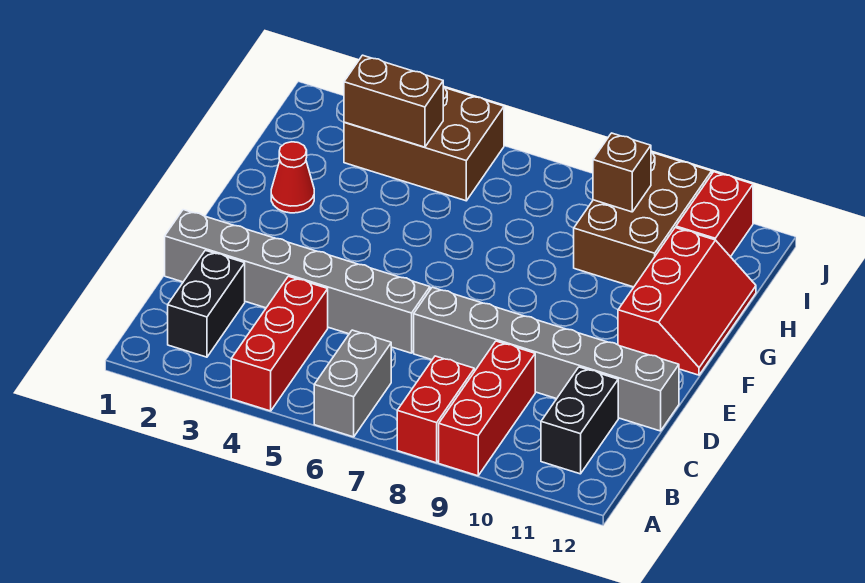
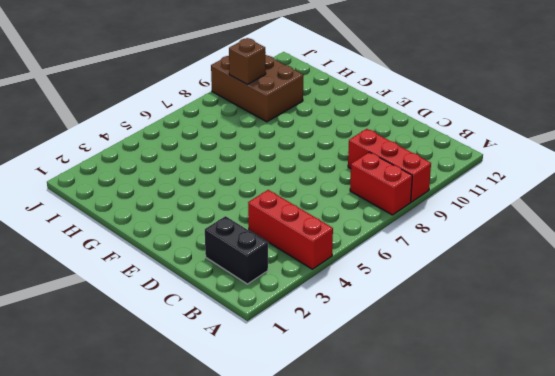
none -> grey brick A6:B6 level 1
none -> black brick B11:C11 level 1
none -> grey brick D1:D6 level 1

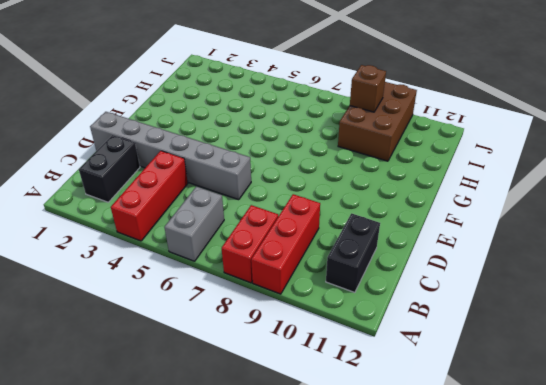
none -> grey brick D7:D12 level 1
none -> red slope F11:H12 level 1 top 11
none -> red cone G2 level 1

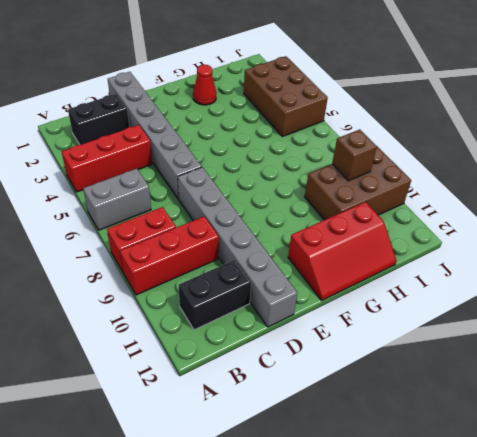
none -> red brick I11:J11 level 1
none -> brown brick I3:I4 level 2

